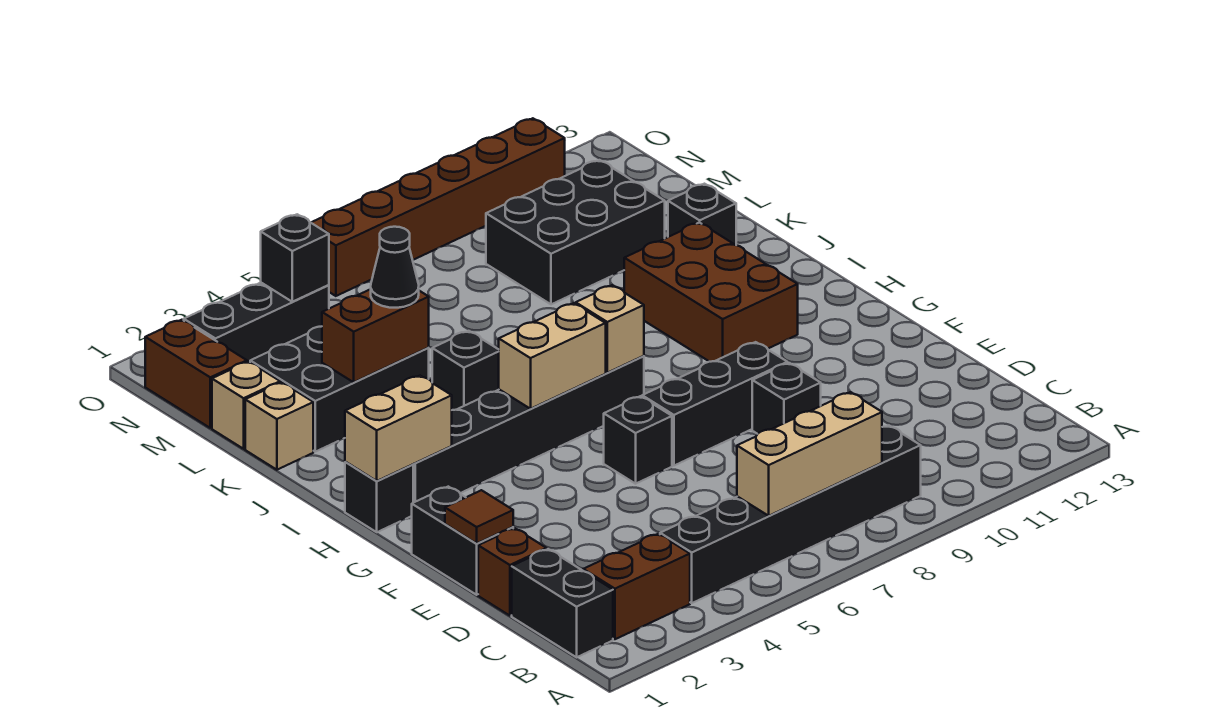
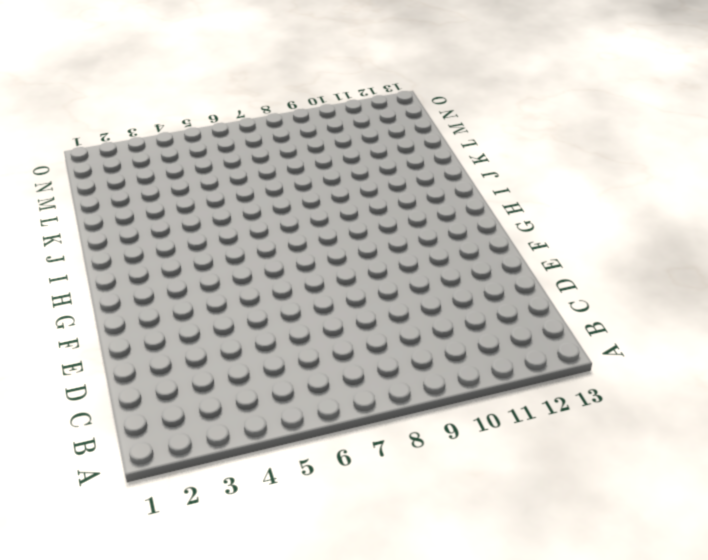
none -> black brick B1:C1 level 1
none -> brown brick B2:B3 level 1
none -> black brick B4:B9 level 1

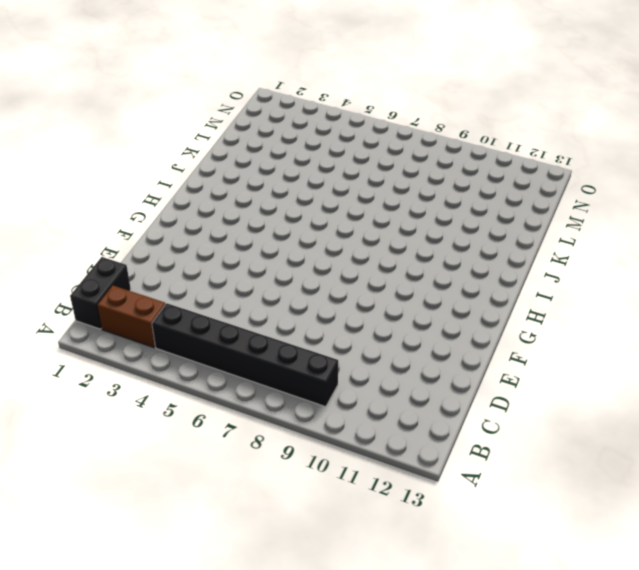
none -> brown brick D1 level 1
none -> black brick E1:F1 level 1
none -> black brick E9 level 1

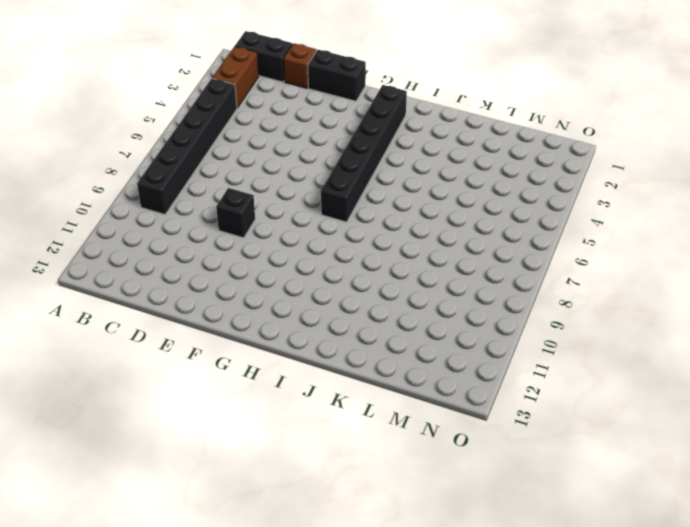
none -> black brick F6 level 1
none -> black brick F7:F9 level 1
none -> black brick H1 level 1

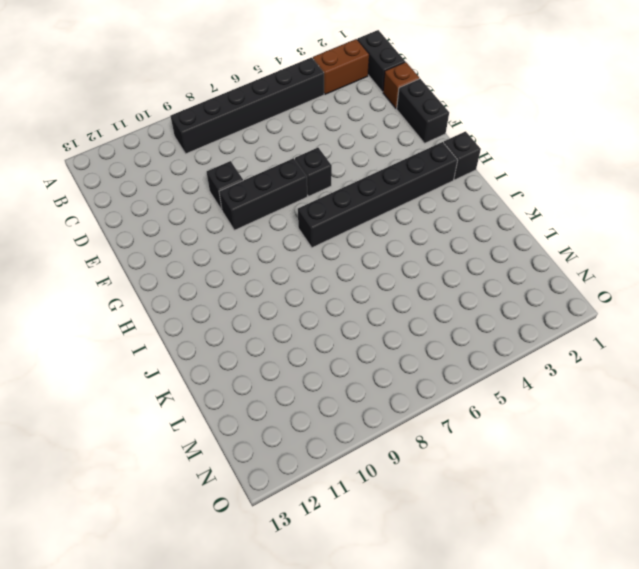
none -> brown brick H10:J11 level 1
none -> black brick J5 level 1
none -> tan brick K1 level 1

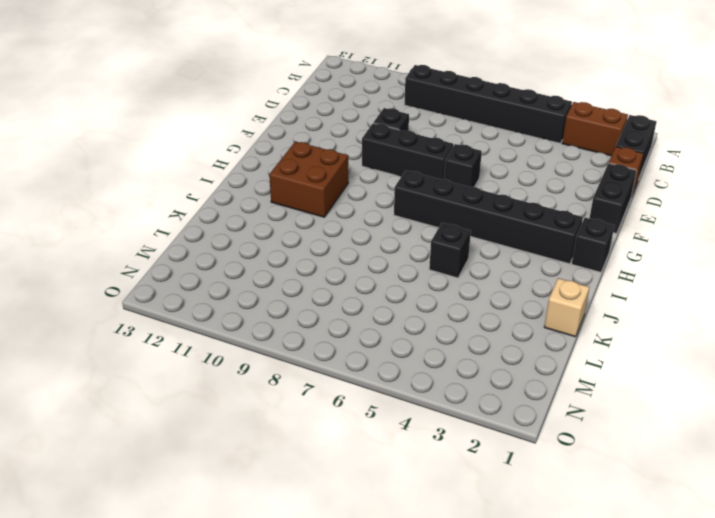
brown brick H10:I11 level 1 -> brown brick H10:J11 level 1
none -> black brick K2:L4 level 1
none -> black brick K12 level 1
none -> tan brick L1 level 1

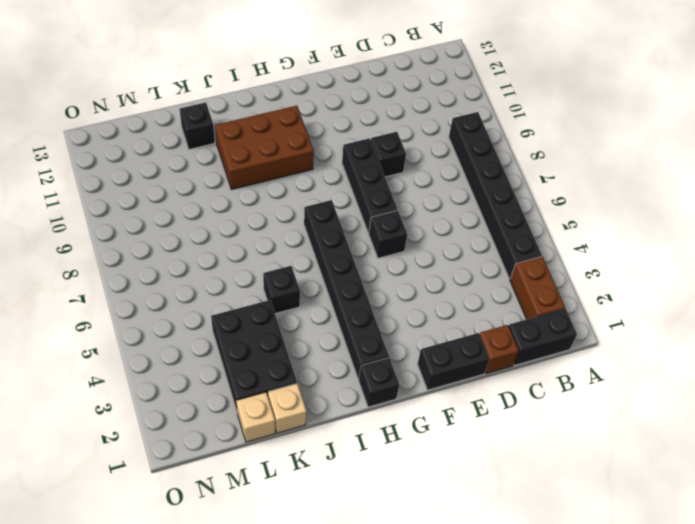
none -> black brick L9:M11 level 1
none -> brown brick M1:N1 level 1
none -> black brick N2:N4 level 1

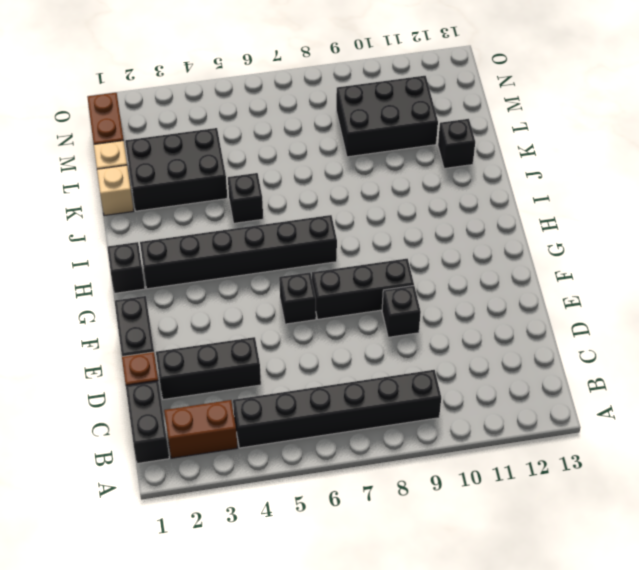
black brick D2:D4 level 1 -> black brick N2:N4 level 1
none -> brown brick H10:J11 level 1
none -> brown brick O6:O11 level 1
none -> tan brick B6:B8 level 2

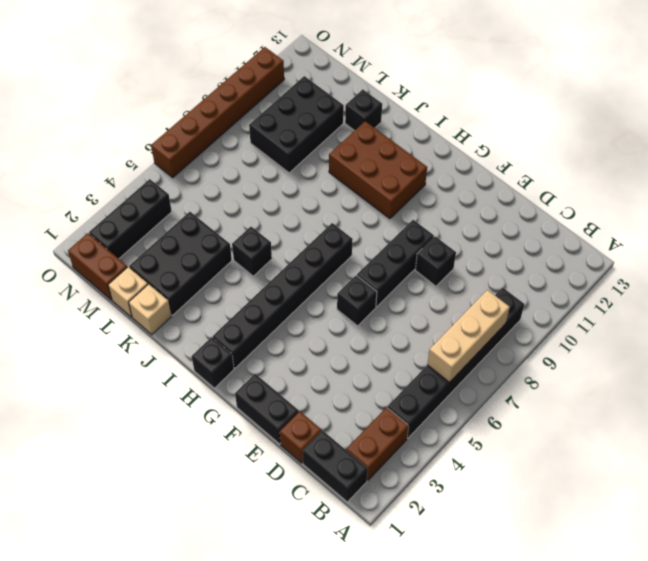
none -> brown tile E1 level 2
none -> tan brick H1:H2 level 2
none -> tan brick H5:H6 level 2

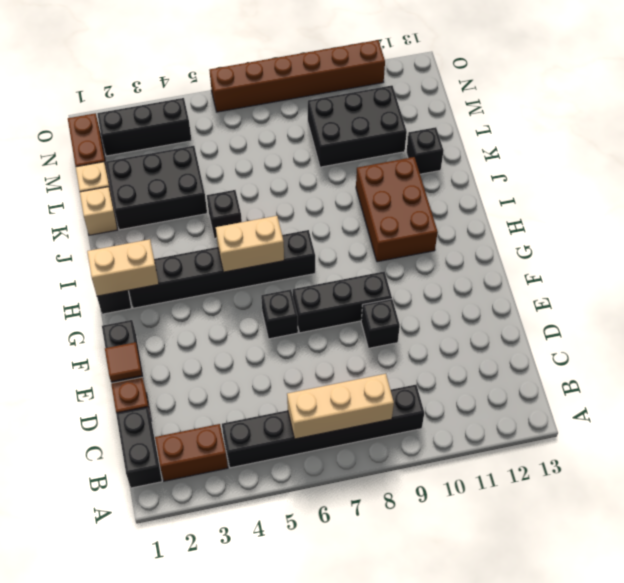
none -> tan brick H7 level 2
none -> brown brick K3:K4 level 2
none -> black brick N4 level 2

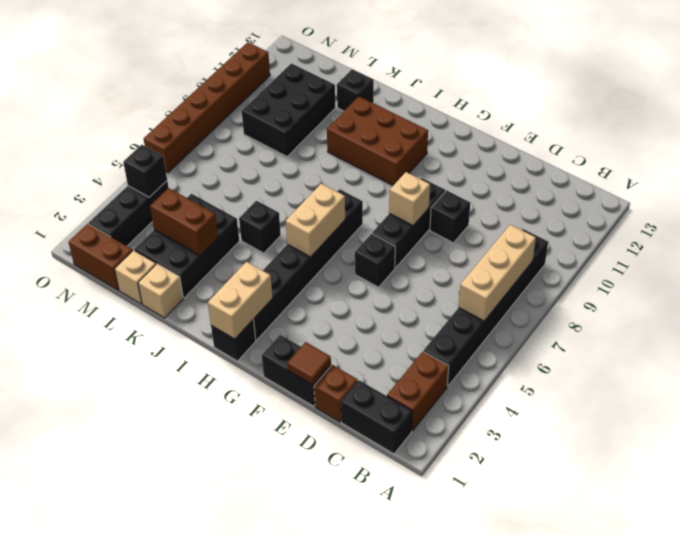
tan brick F8 level 2 -> tan brick H7 level 2
brown brick K3:L3 level 2 -> brown brick K3:K4 level 2
none -> black cone K4 level 3

